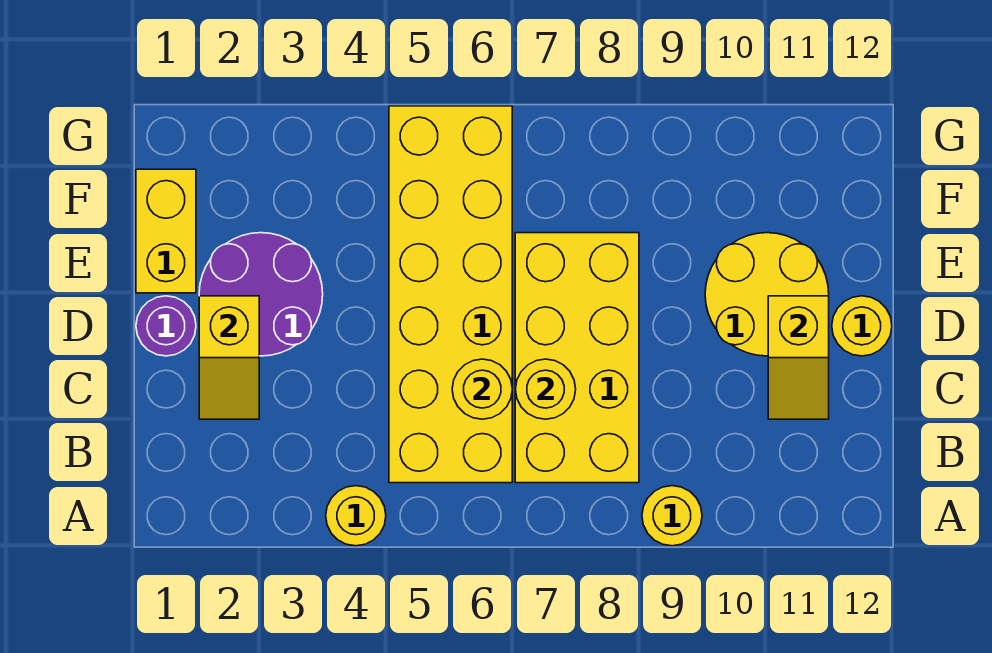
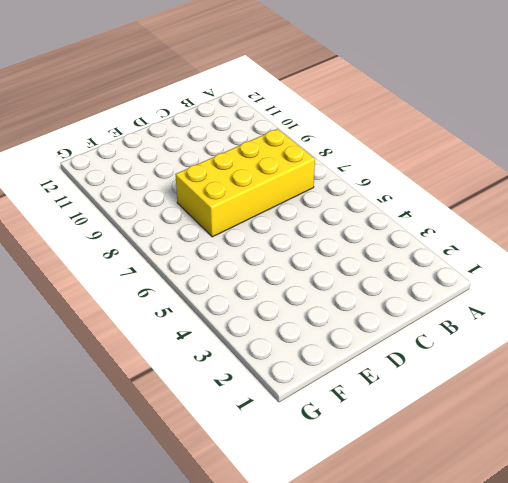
none -> yellow round brick A4 level 1
none -> yellow round brick A9 level 1
none -> yellow brick B5:G6 level 1

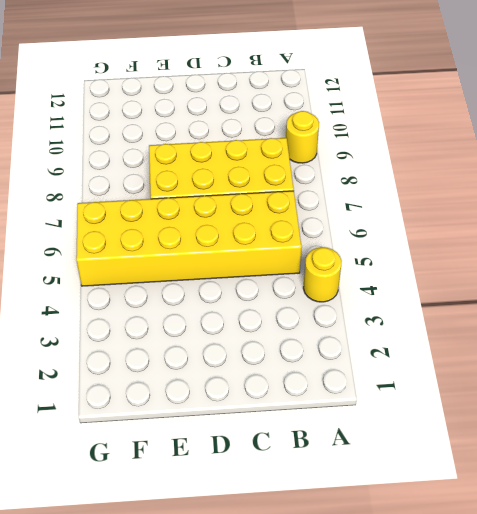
none -> purple round brick D1 level 1
none -> purple round brick D2:E3 level 1
none -> yellow round brick D10:E11 level 1

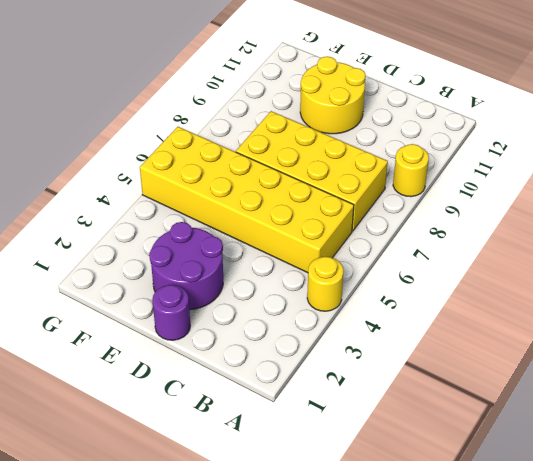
none -> yellow round brick D12 level 1
none -> yellow brick E1:F1 level 1
none -> yellow slope C2:D2 level 2 top D

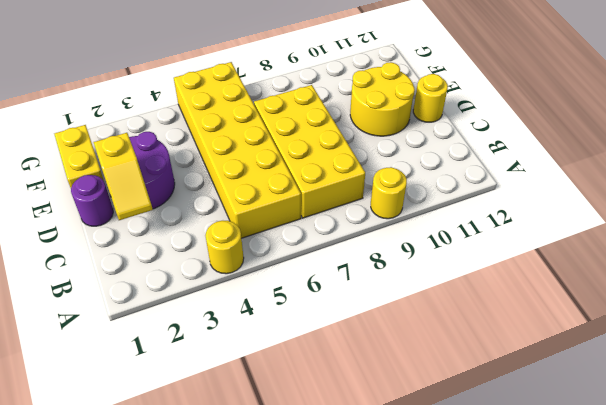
none -> yellow round brick C6 level 2
none -> yellow round brick C7 level 2
none -> yellow slope C11:D11 level 2 top D

